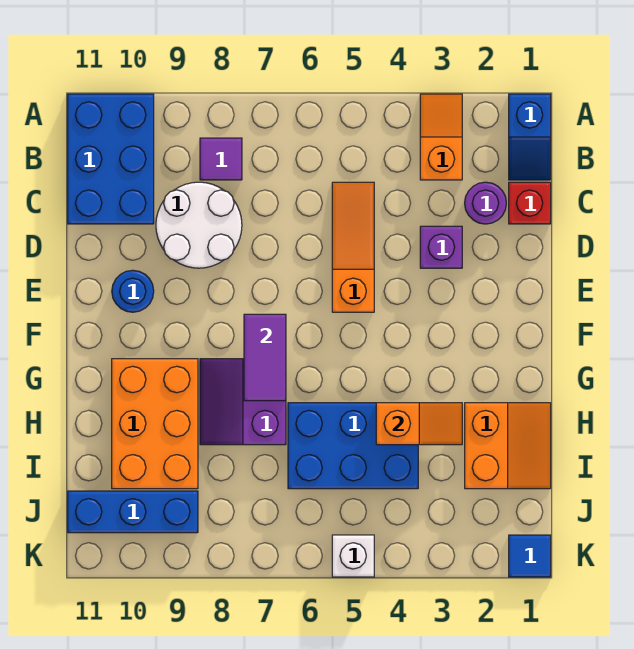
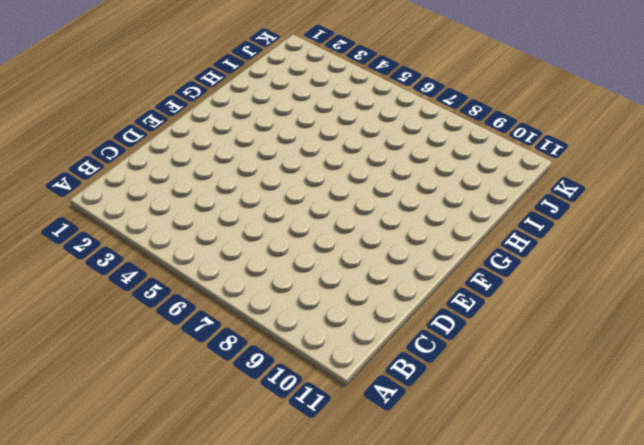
none -> blue slope A1:B1 level 1 top A
none -> orange slope A3:B3 level 1 top B
none -> blue brick A10:C11 level 1

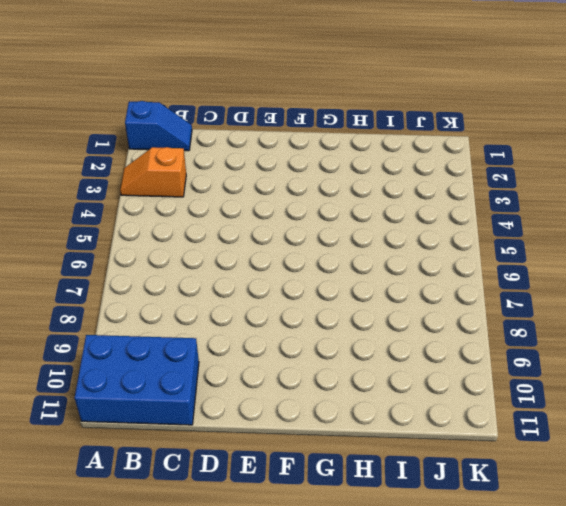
none -> purple tile B8 level 1
none -> red brick C1 level 1
none -> purple round brick C2 level 1

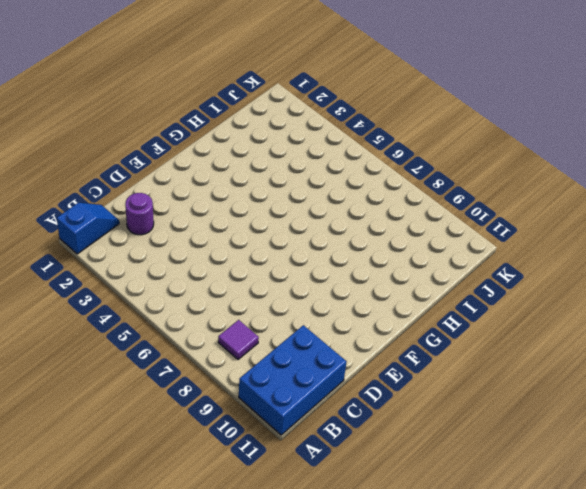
none -> orange slope A3:B3 level 1 top B
none -> red brick C1 level 1
none -> orange slope C5:E5 level 1 top E

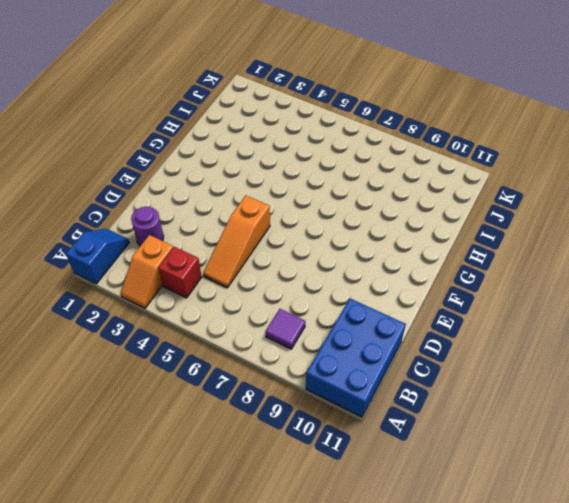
red brick B4 level 1 -> red brick C1 level 1
none -> white round brick C8:D9 level 1
none -> purple brick D3 level 1
none -> blue round brick E10 level 1

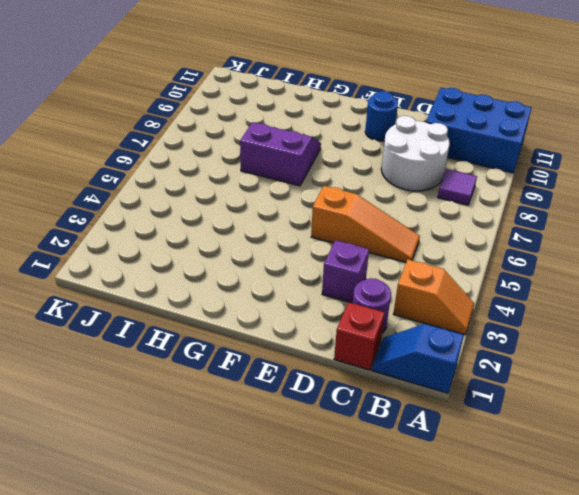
none -> orange brick G9:I10 level 1
none -> orange slope H1:I2 level 1 top 2
none -> blue brick H4:I6 level 1

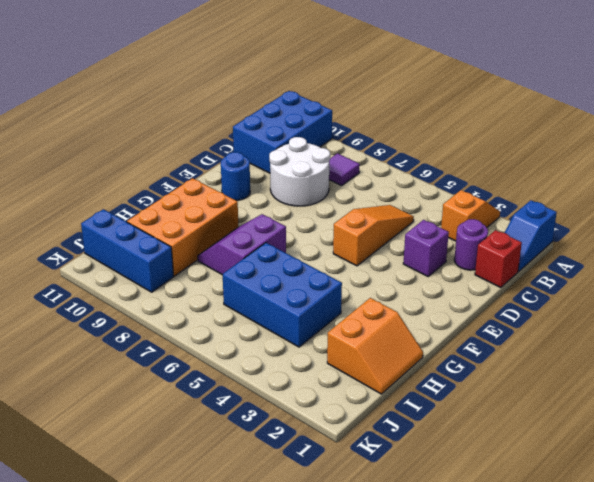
none -> blue tile K1 level 1
none -> white brick K5 level 1
none -> purple tile F7:G7 level 2

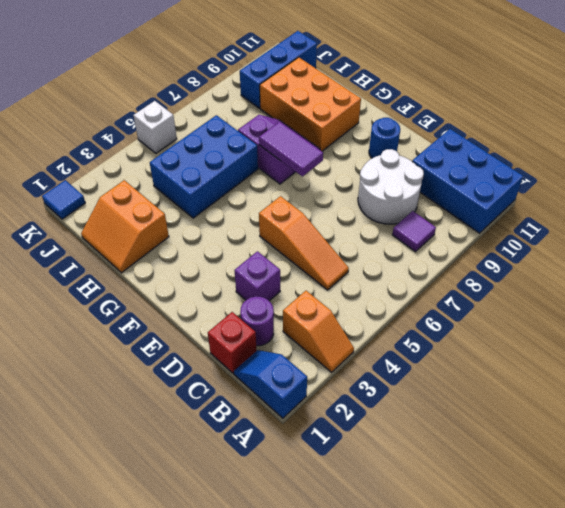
none -> orange slope H3:H4 level 2 top 4

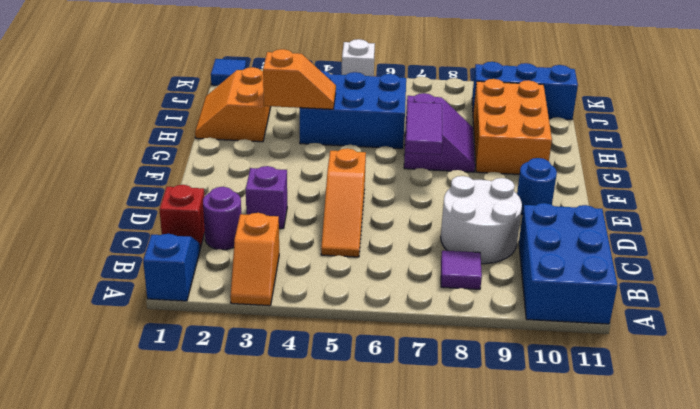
orange slope H3:H4 level 2 top 3 -> orange slope H3:H4 level 2 top 4

